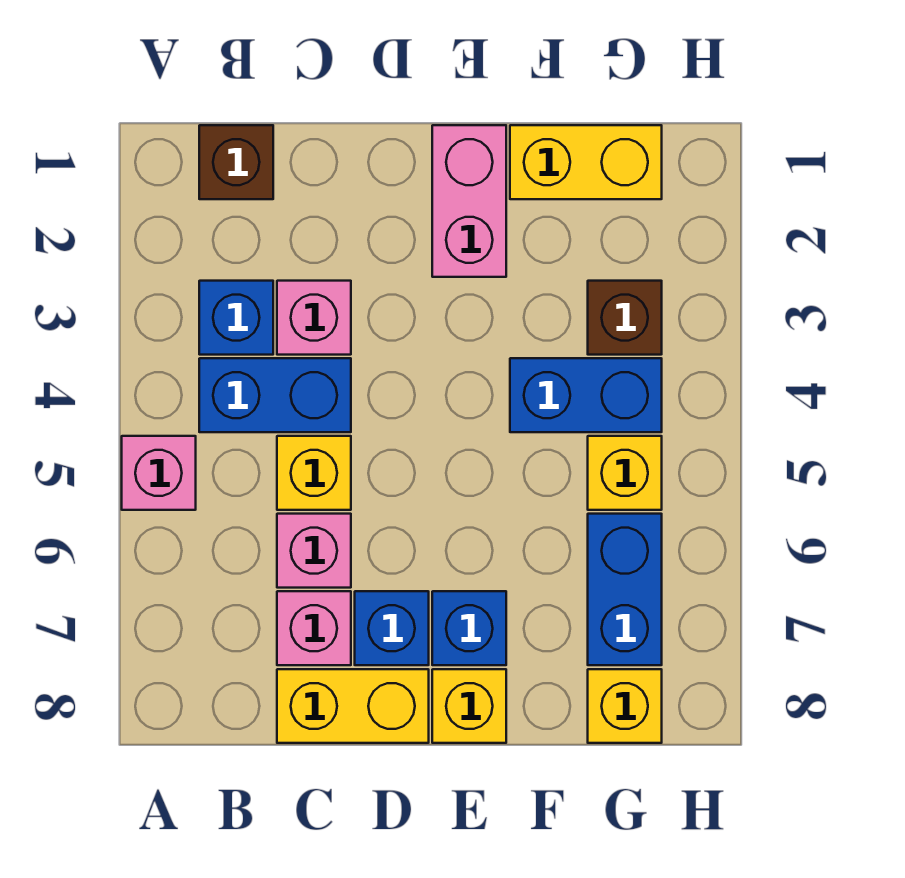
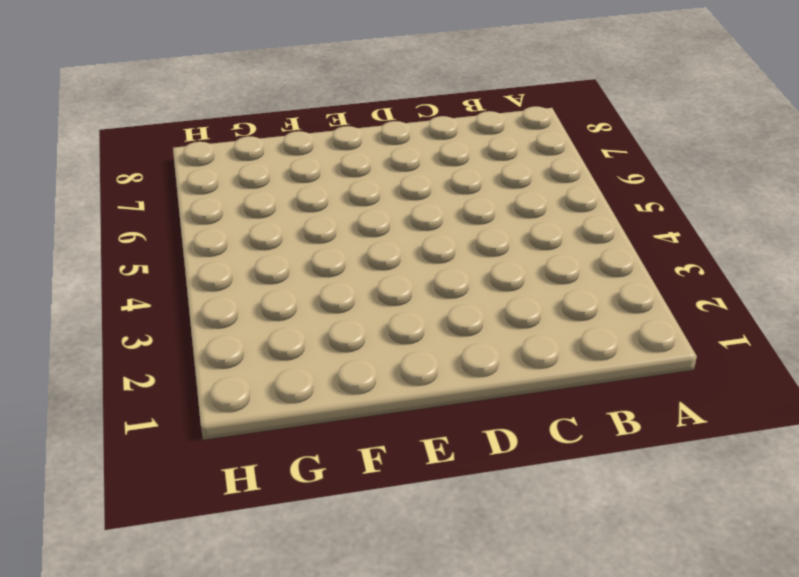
none -> pink brick A5 level 1
none -> brown brick B1 level 1
none -> blue brick B3 level 1

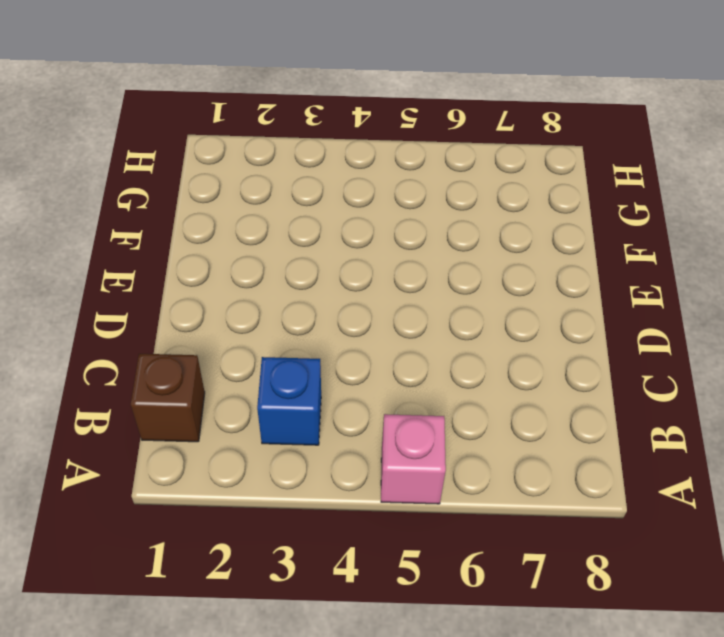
none -> blue brick B4:C4 level 1
none -> pink brick C3 level 1
none -> yellow brick C5 level 1

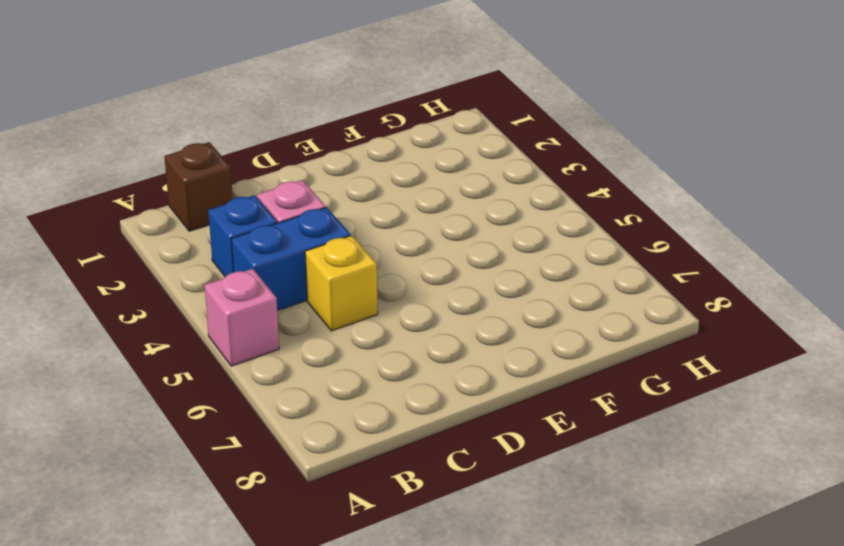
none -> pink brick C6 level 1
none -> pink brick C7 level 1
none -> yellow brick C8:D8 level 1

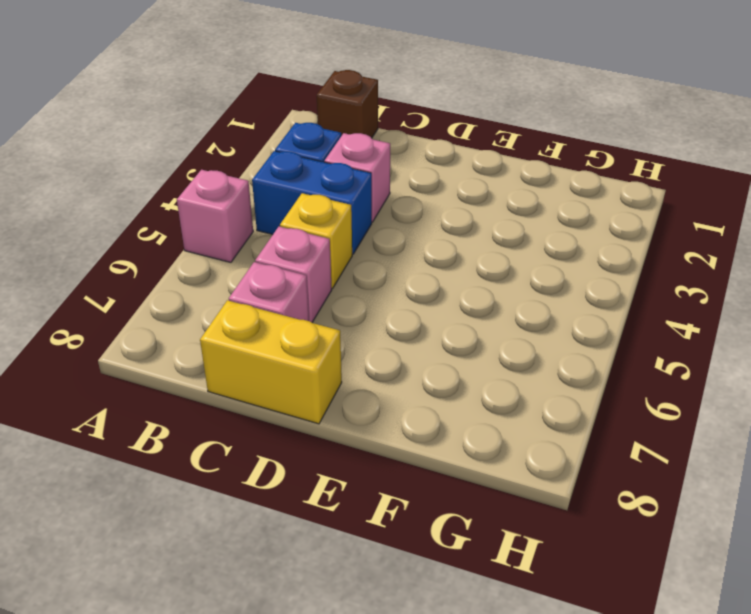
none -> blue brick D7 level 1
none -> pink brick E1:E2 level 1
none -> blue brick E7 level 1

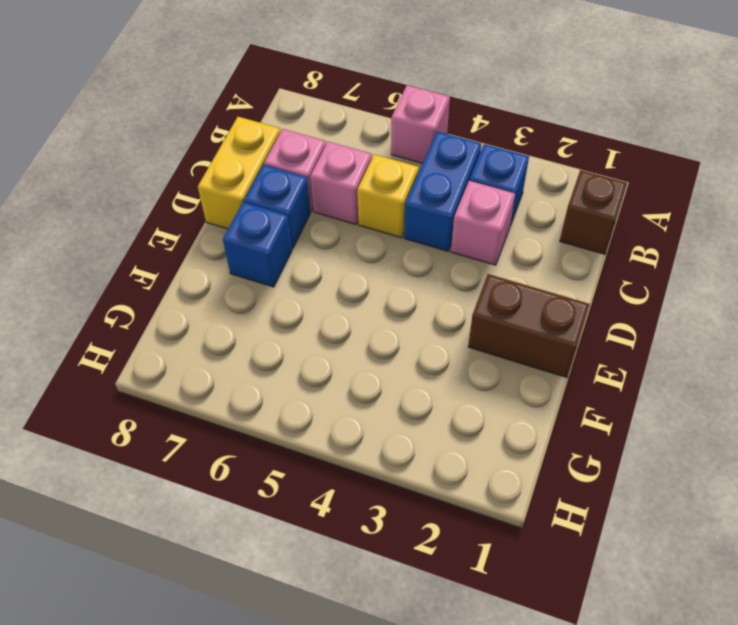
brown brick E1:E2 level 1 -> pink brick E1:E2 level 1
none -> yellow brick E8 level 1
none -> yellow brick F1:G1 level 1
none -> blue brick F4:G4 level 1

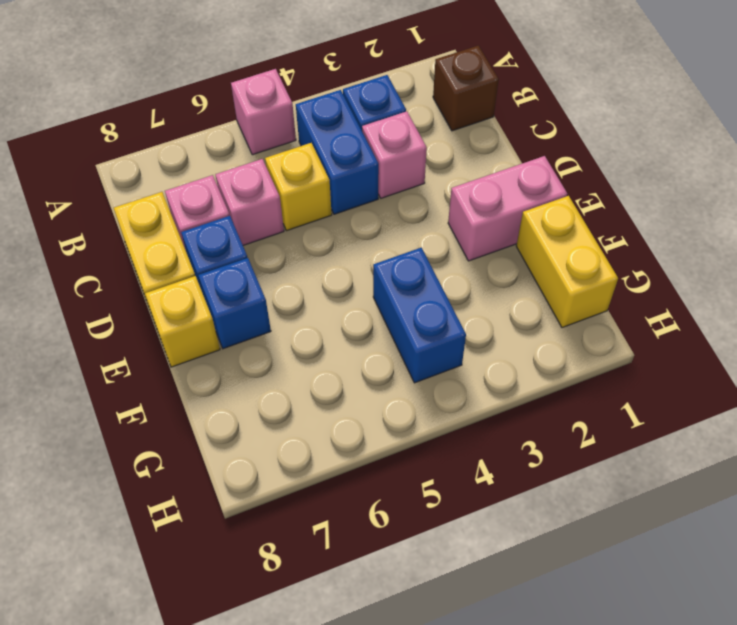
none -> brown brick G3 level 1
none -> yellow brick G5 level 1
none -> blue brick G6:G7 level 1

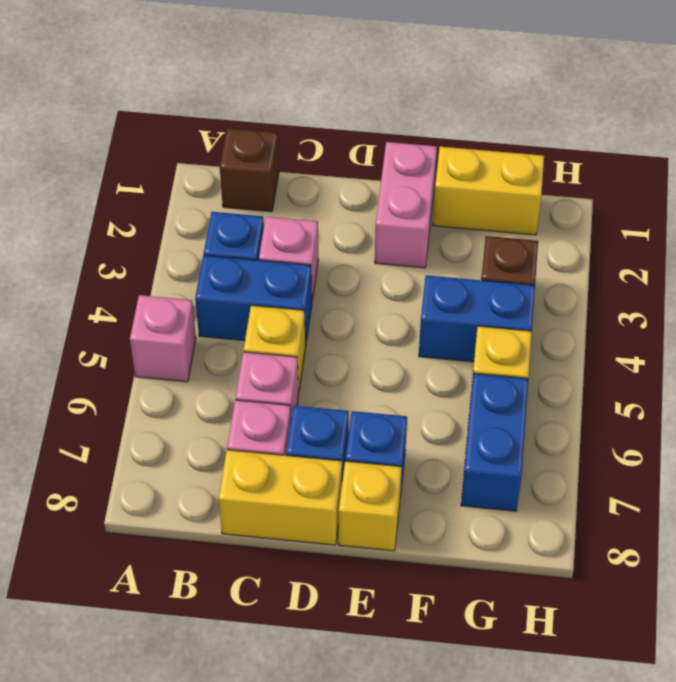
none -> yellow brick G8 level 1

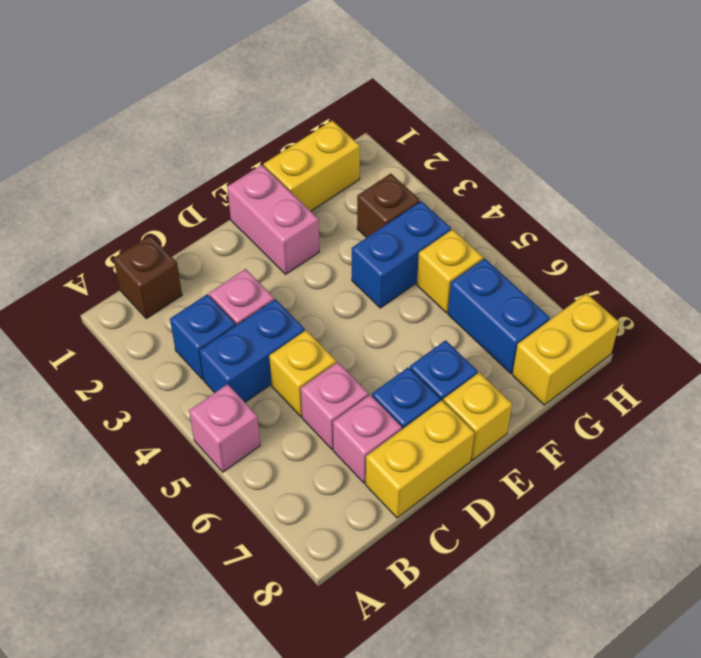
yellow brick G8:H8 level 1 -> yellow brick G8 level 1

